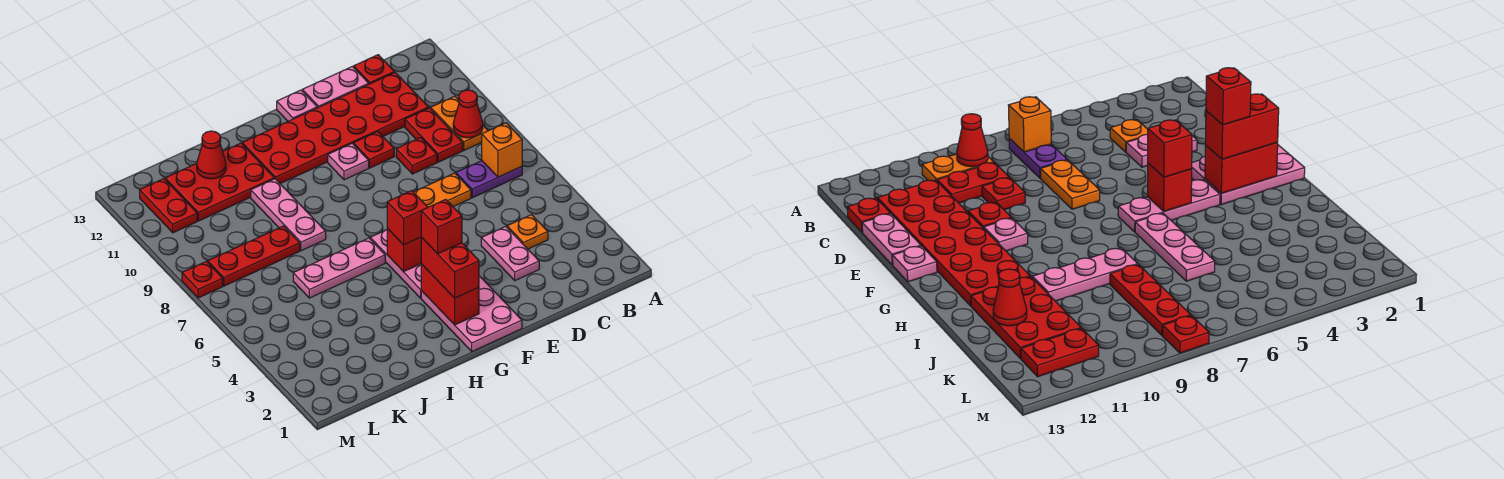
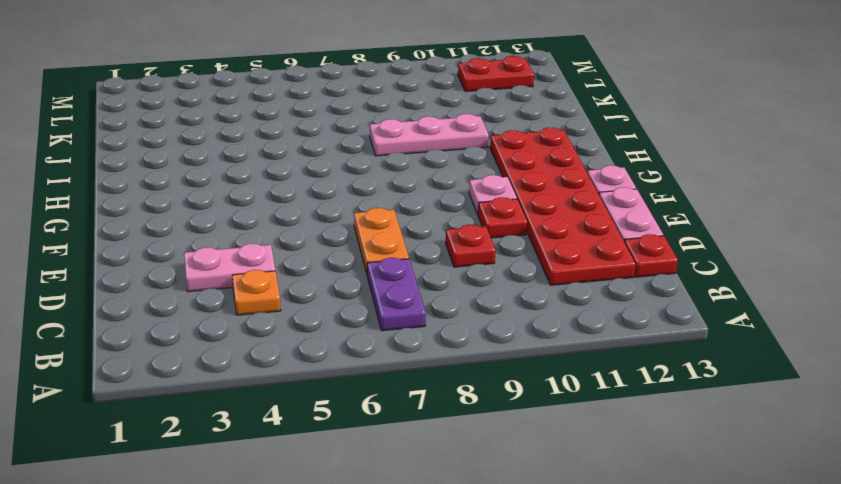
none -> orange plate B9:B10 level 1
none -> red plate C9:C10 level 1
none -> pink plate F1:G3 level 1

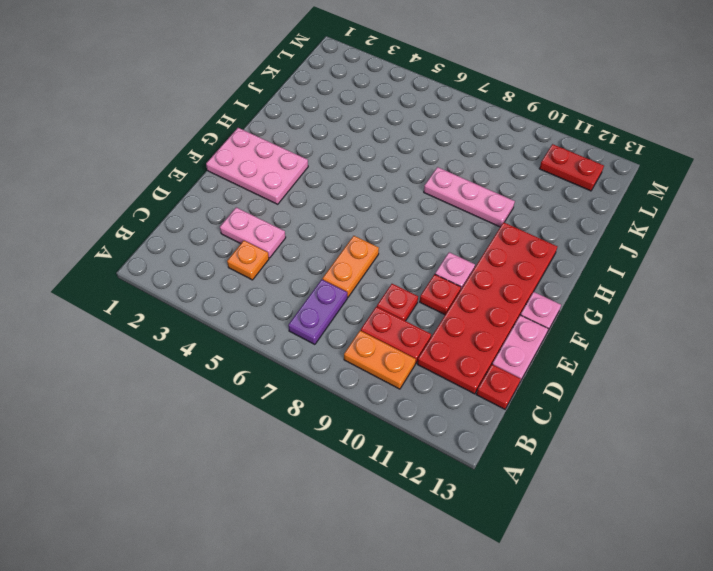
none -> pink plate G4:G6 level 1
none -> pink plate H6:J6 level 1
none -> red plate I11:K12 level 1

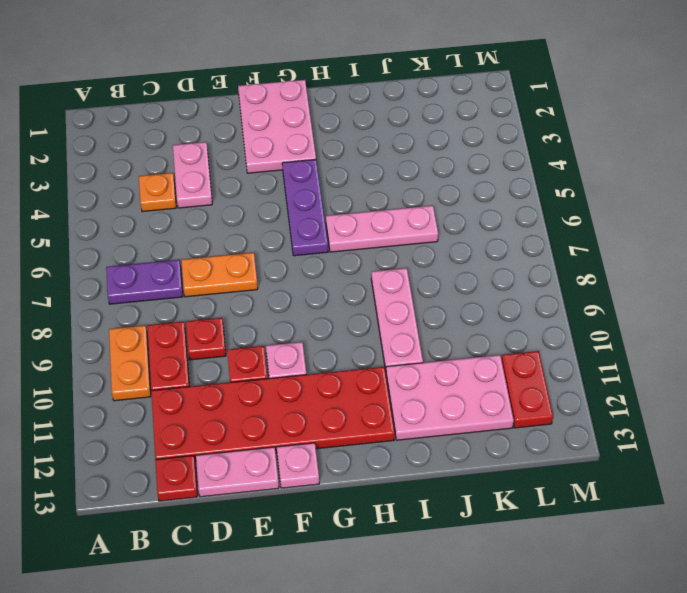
purple plate G4:G6 level 1 -> pink plate G4:G6 level 1
pink plate I11:K12 level 1 -> red plate I11:K12 level 1
none -> red plate J8:L8 level 1
none -> red plate M8 level 1
none -> orange brick B7 level 2

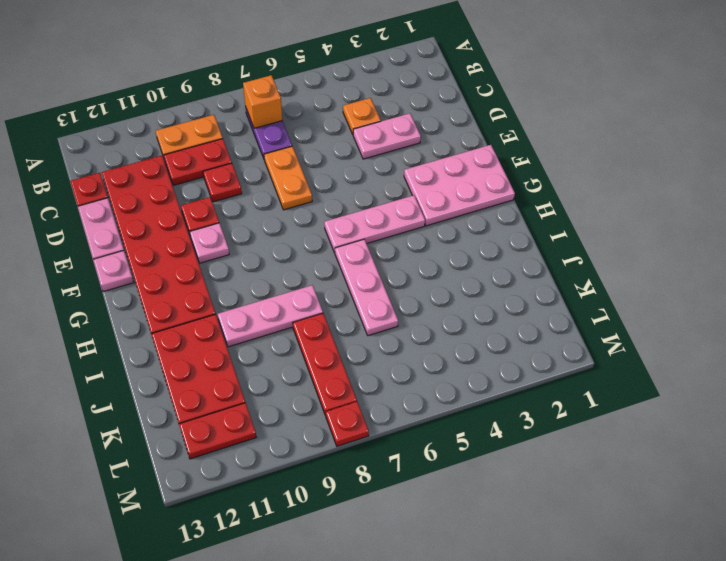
none -> red cone B9 level 2
none -> red brick G2:G3 level 2
none -> red brick G5 level 2

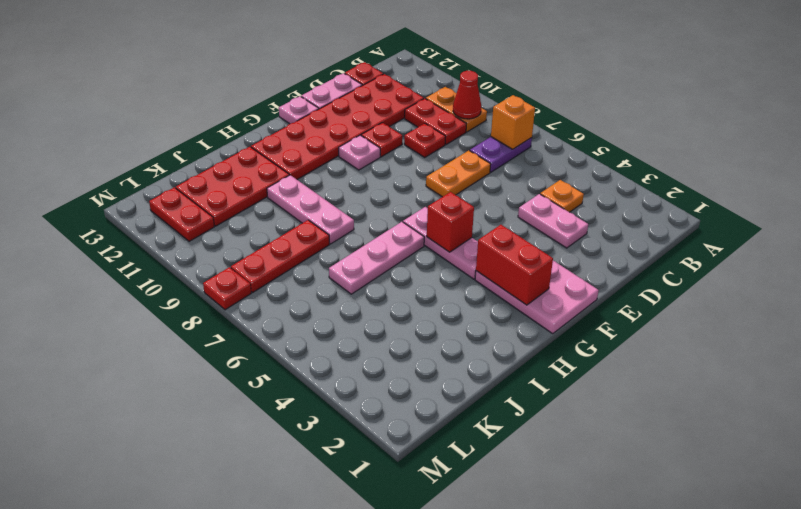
none -> red cone J12 level 2
none -> red brick G2:G3 level 3
none -> red brick G5 level 3

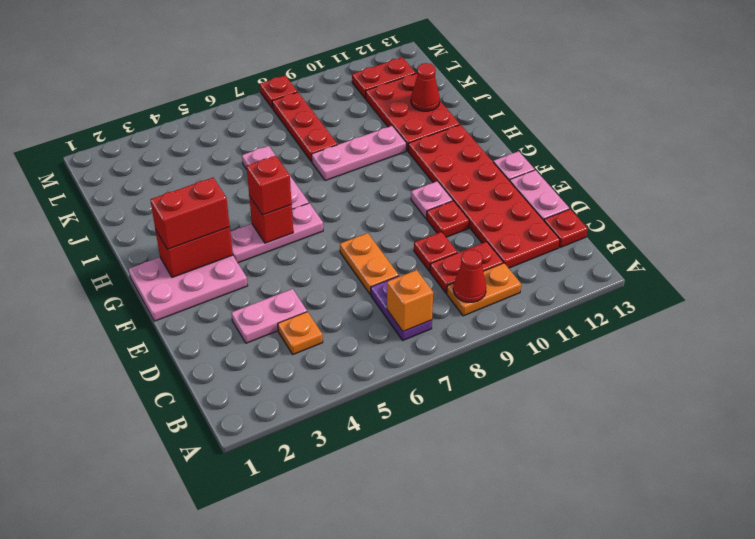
none -> red brick G3 level 4

